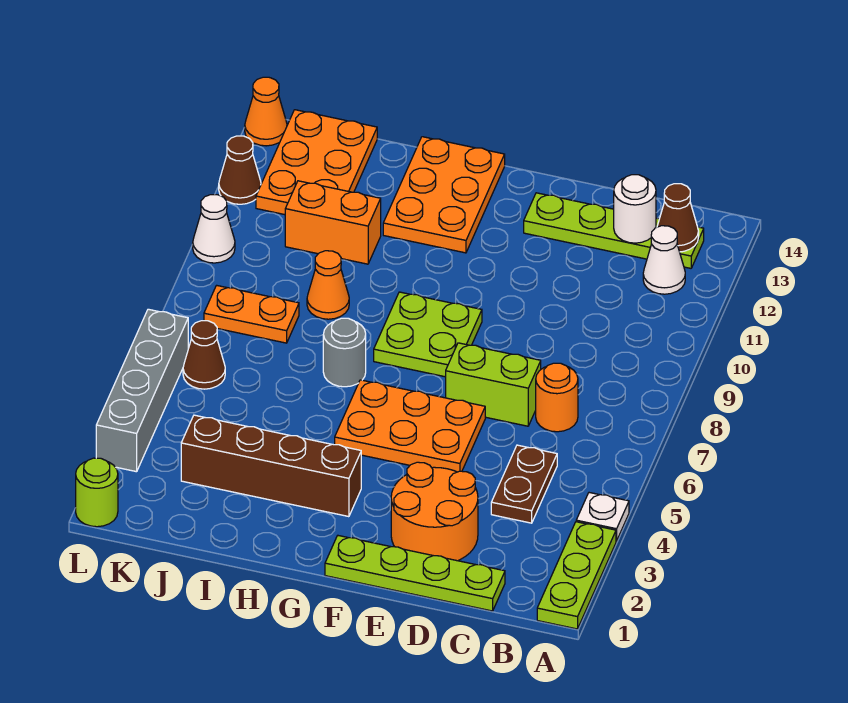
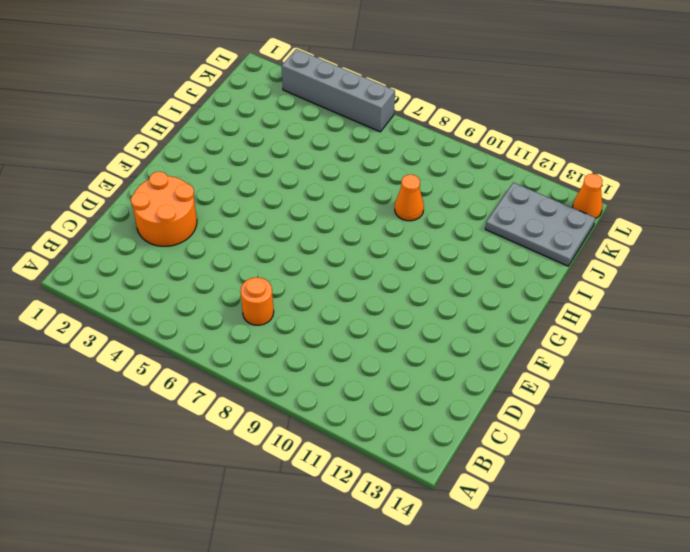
grey plate J12:K14 level 1 -> orange plate J12:K14 level 1
none -> lime plate A1:A3 level 1
none -> white plate A4 level 1
none -> white cone B12 level 1

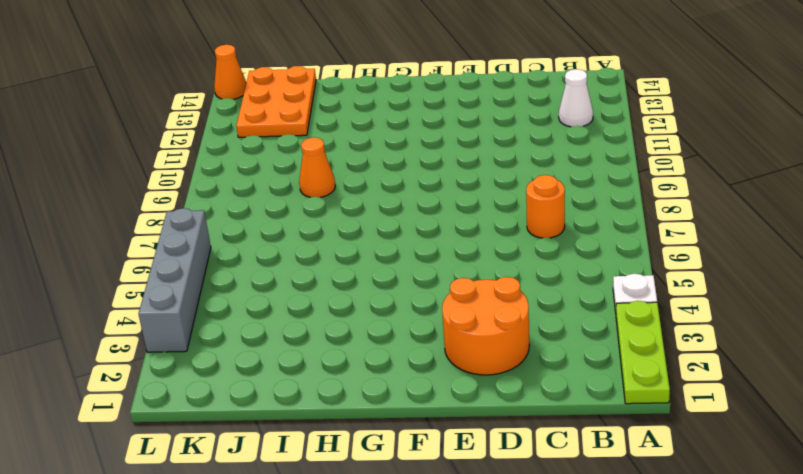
none -> lime plate B13:E13 level 1
none -> lime plate C1:F1 level 1
none -> brown plate C4:C5 level 1

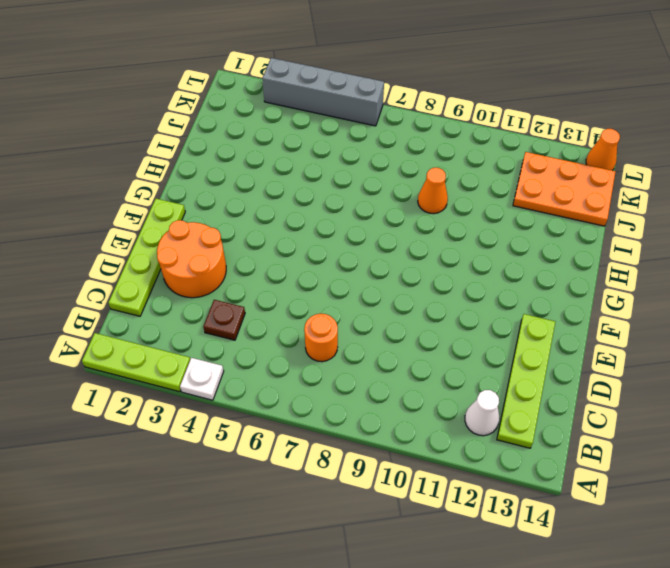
brown plate C4 level 1 -> brown plate C4:C5 level 1
none -> lime brick D7:E7 level 1
none -> orange plate E5:G6 level 1
none -> lime plate F8:G9 level 1

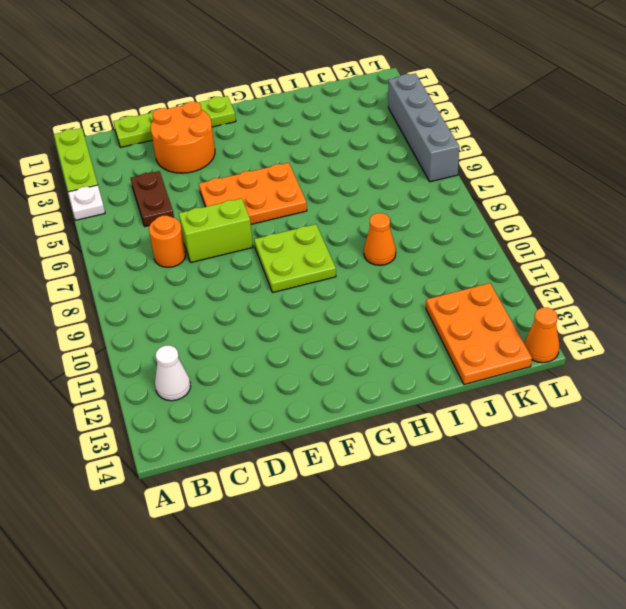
none -> lime plate B13:E13 level 1
none -> brown brick G3:J3 level 1
none -> orange plate G12:H14 level 1

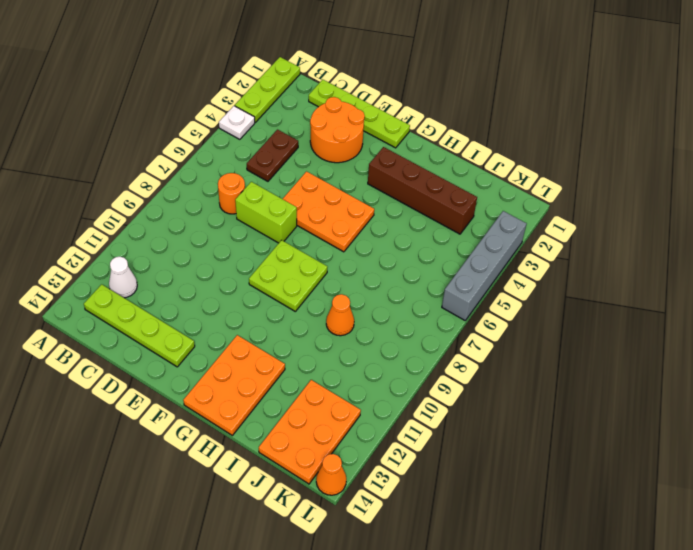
none -> grey round brick H7 level 1
none -> orange brick I11:J11 level 1
none -> orange plate J8:K8 level 1

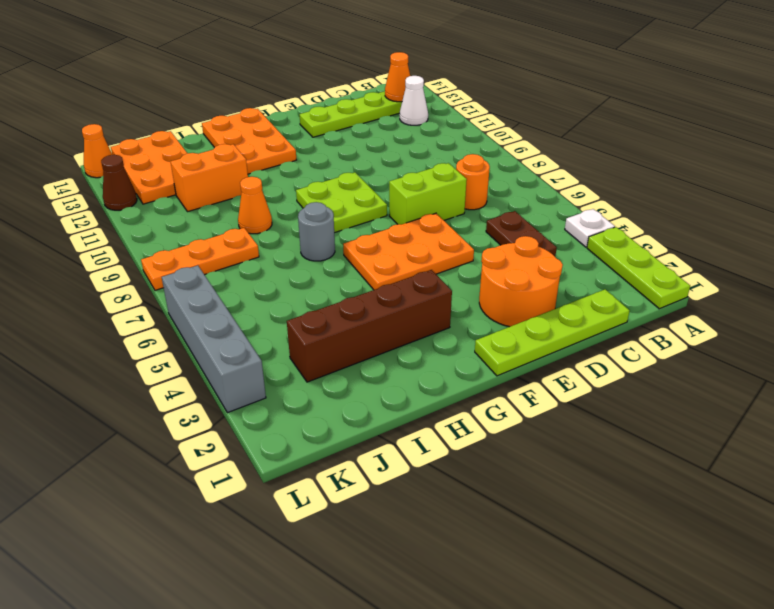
orange cone B13 level 2 -> brown cone B13 level 2
orange plate J8:L8 level 1 -> orange plate J8:K8 level 1
none -> brown cone K6 level 1
none -> lime round brick L1 level 1
none -> white cone L10 level 1

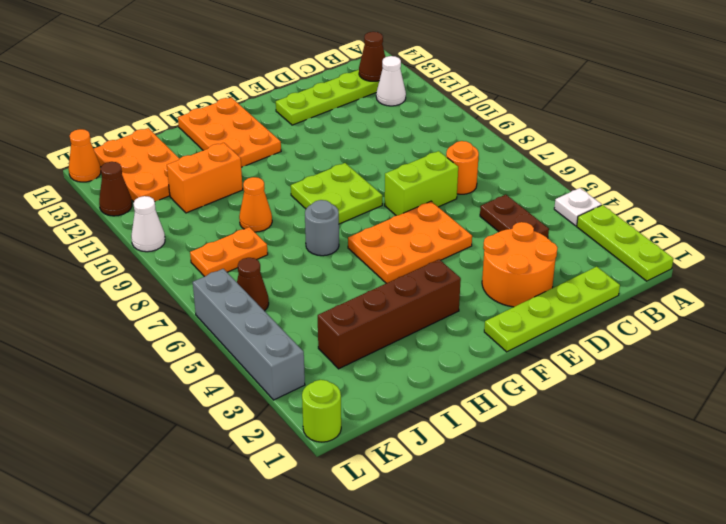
none -> white round brick C13 level 2

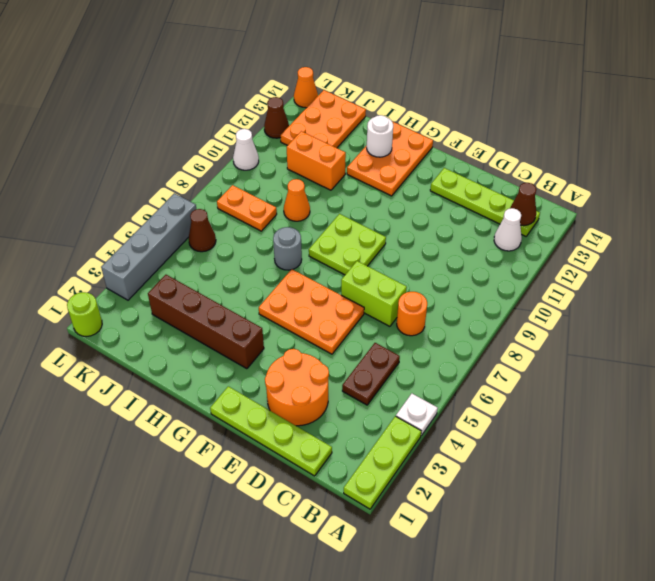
white round brick H13 level 2 -> white round brick C13 level 2

